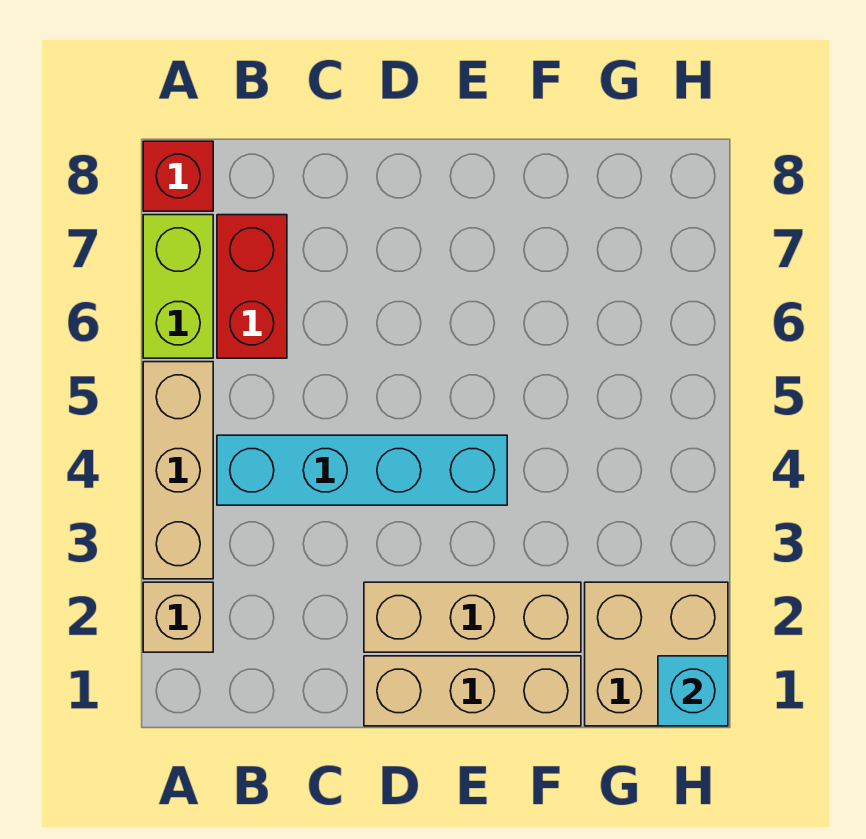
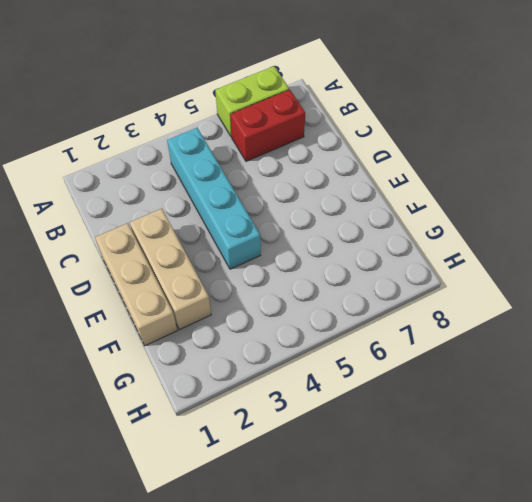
none -> tan brick A2 level 1
none -> tan brick A3:A5 level 1

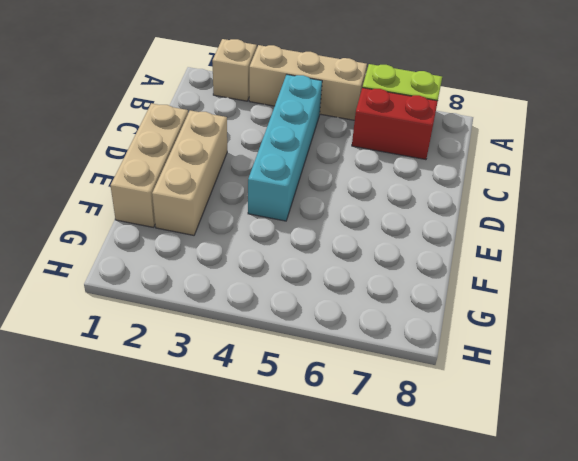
none -> red brick A8 level 1
none -> tan brick G1:H2 level 1

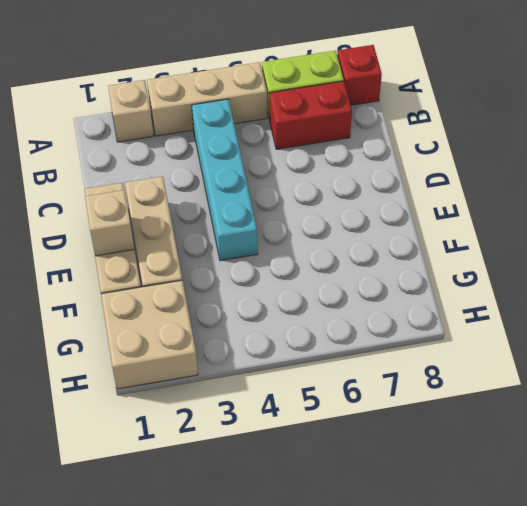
tan brick E1 level 2 -> none
none -> cyan brick H1 level 2

